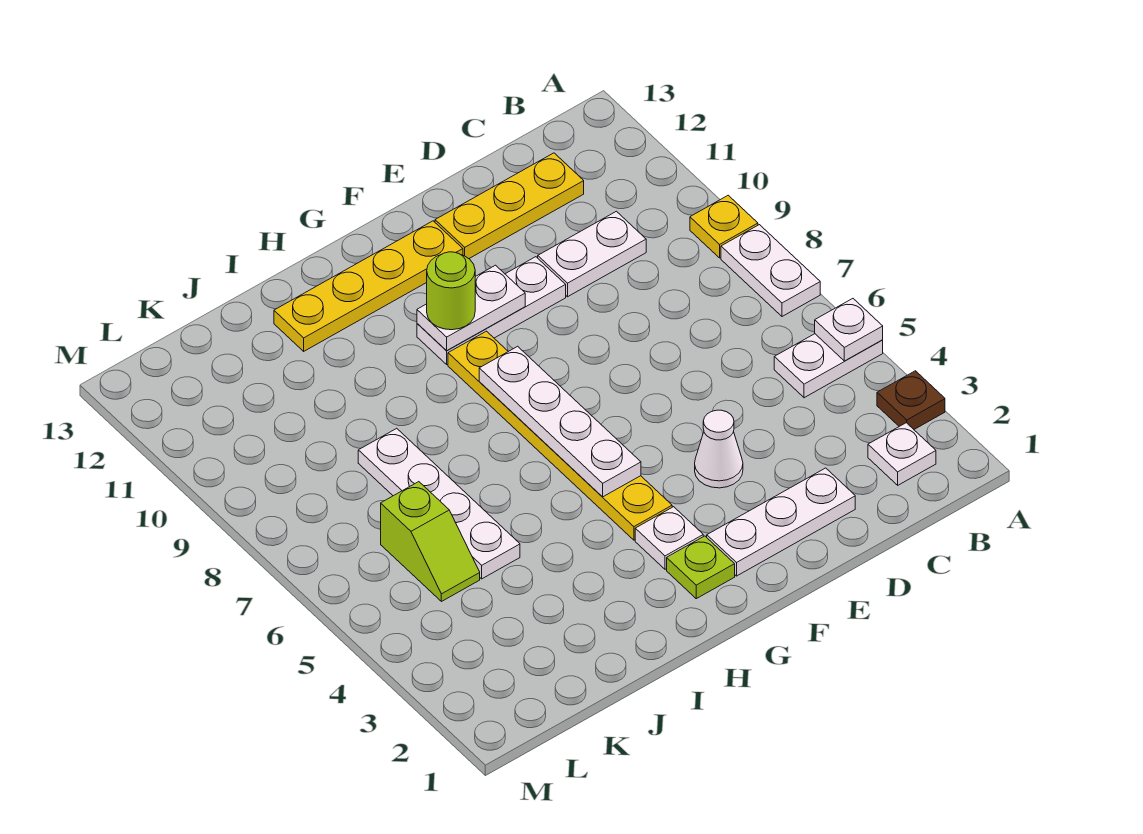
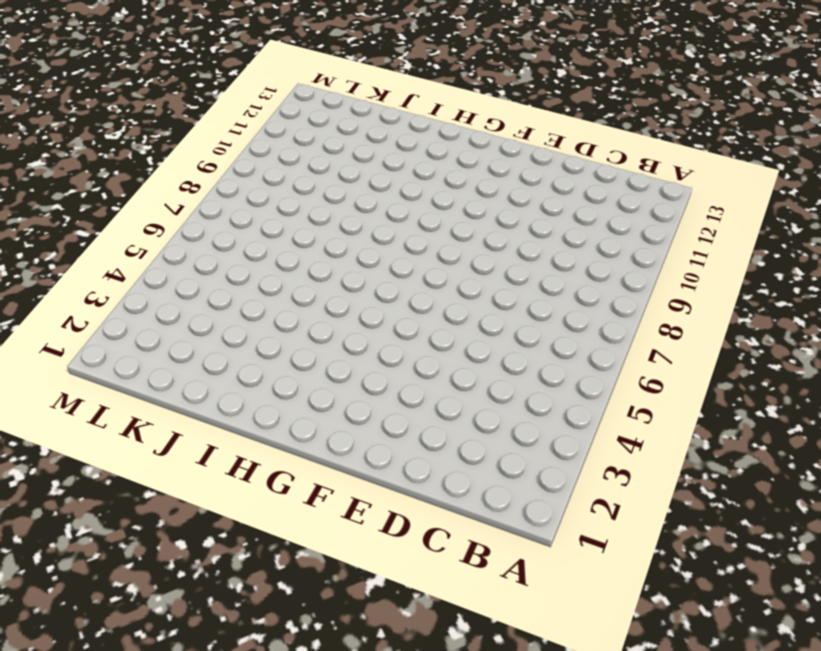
none -> brown plate A3 level 1
none -> white plate A5:B5 level 1
none -> white plate A7:A8 level 1

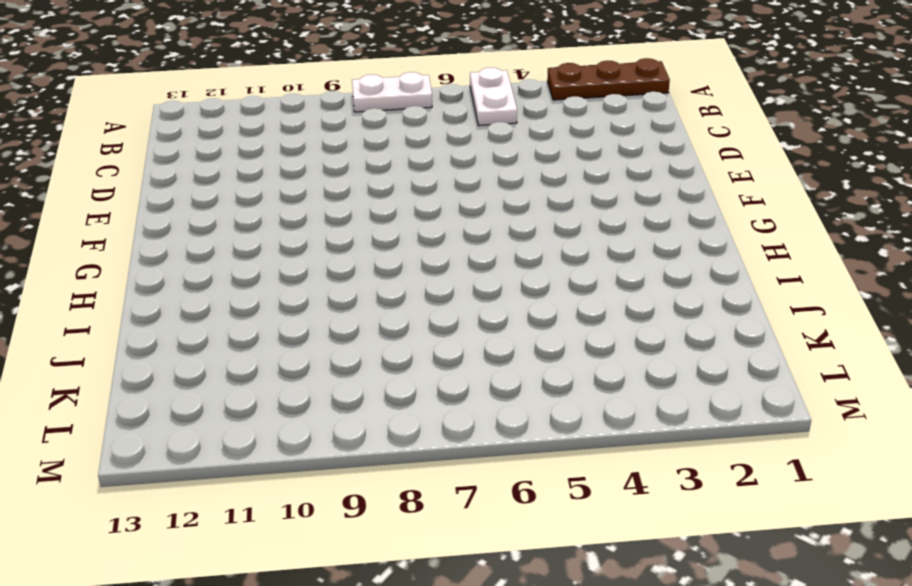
brown plate A1:A3 level 1 -> brown plate A3 level 1
none -> yellow plate A9 level 1
none -> white plate B2 level 1
none -> white plate C10:D10 level 1

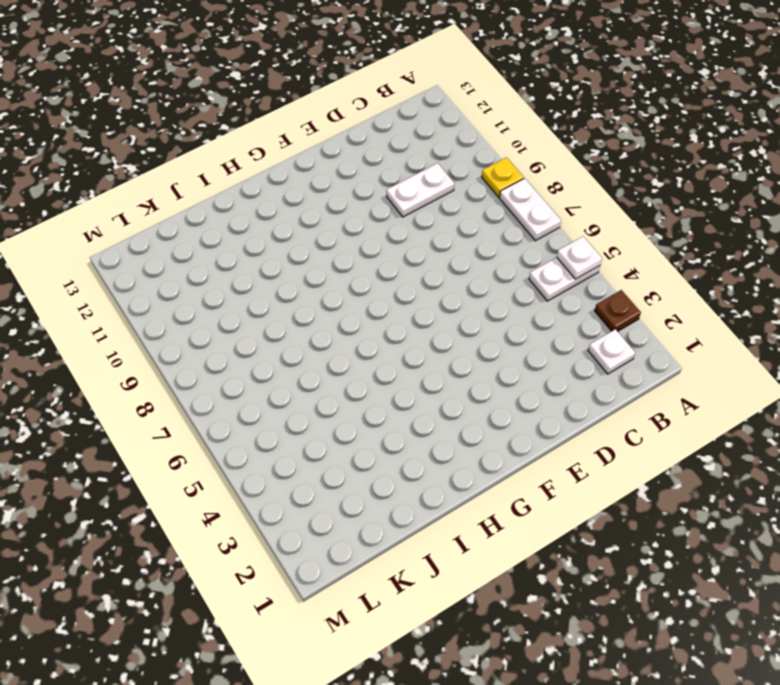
none -> yellow plate C12:E12 level 1
none -> white plate D2:F2 level 1
none -> white cone E4 level 1

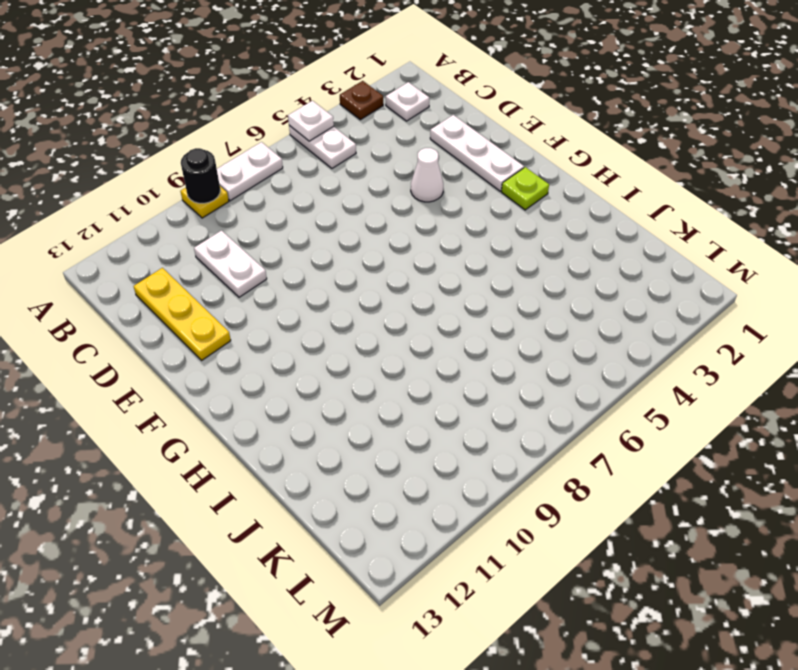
black round brick A9 level 2 -> none
none -> white plate E10:G10 level 1
none -> yellow plate F12:I12 level 1
none -> white plate G3 level 1

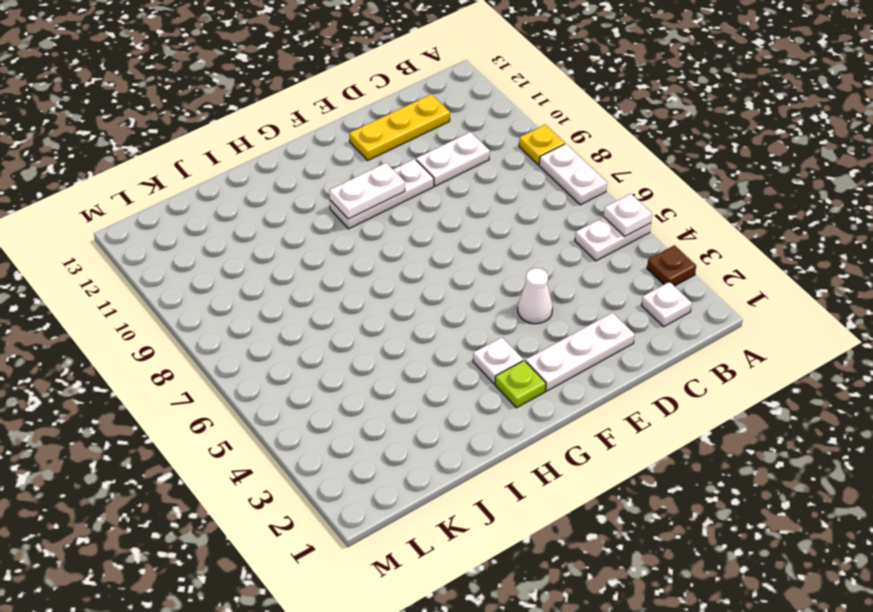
none -> yellow plate F12:I12 level 1
none -> yellow plate G4:G9 level 1
none -> white plate J5:J8 level 1

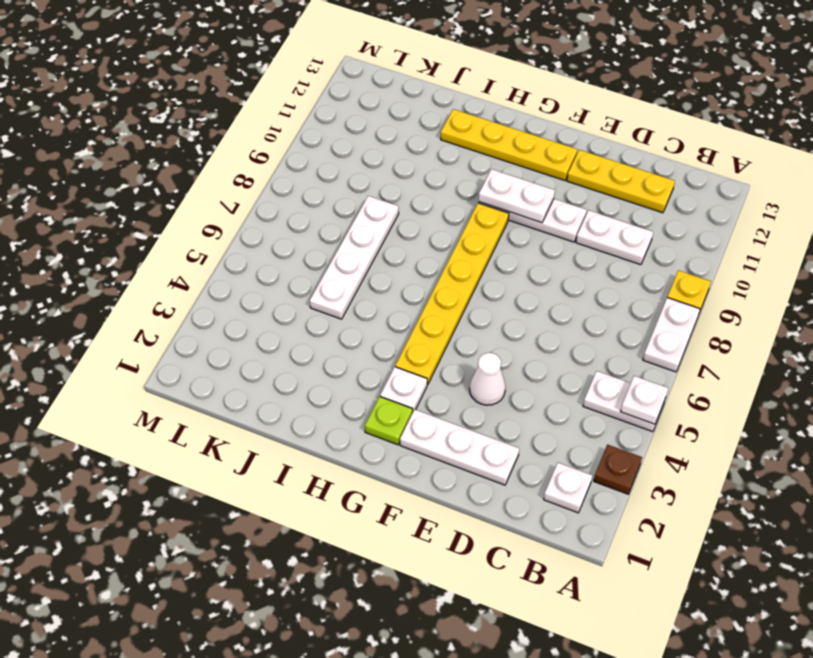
none -> lime slope K5:K6 level 1 top 6
none -> white plate G5:G8 level 2
none -> lime round brick G10 level 3

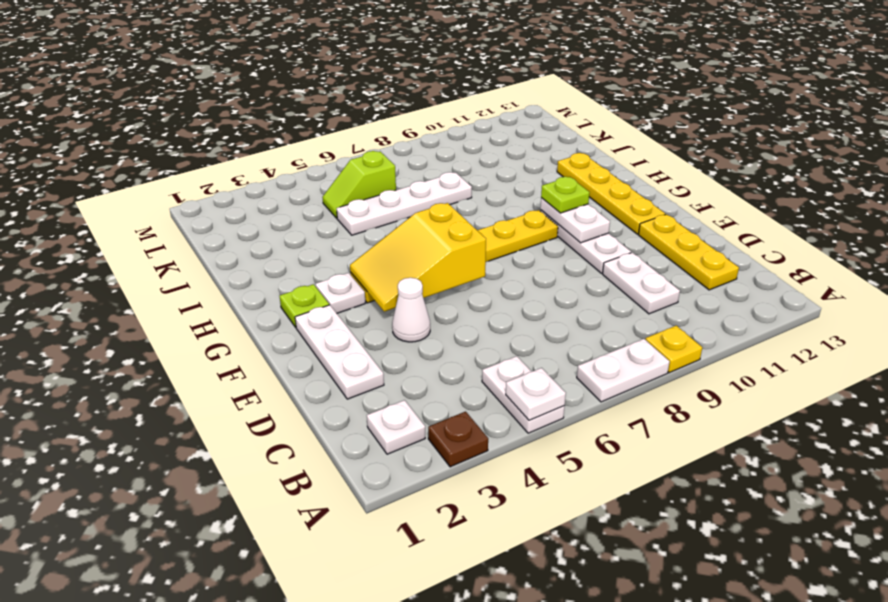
yellow slope F4:G6 level 2 top 6 -> white plate G5:G8 level 2
lime plate G10 level 3 -> lime round brick G10 level 3

